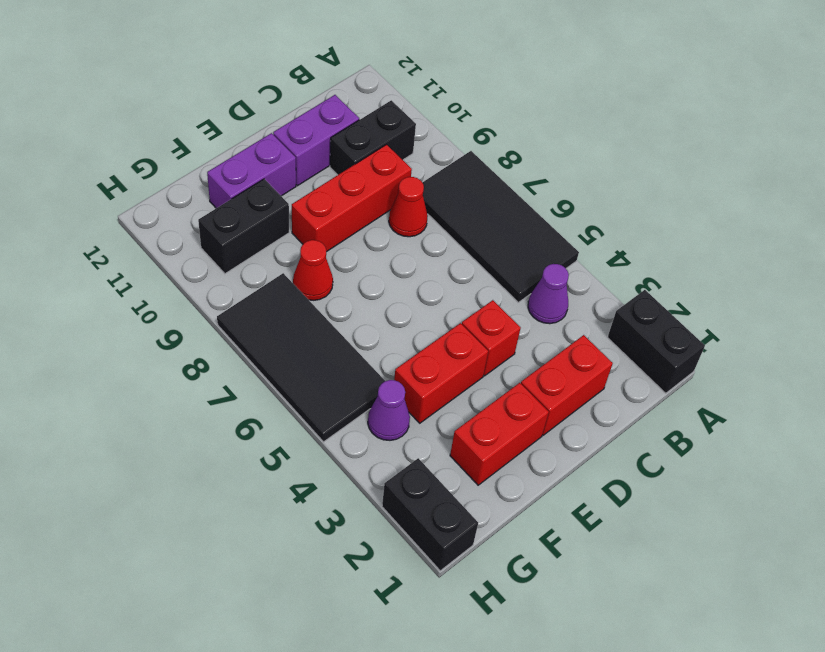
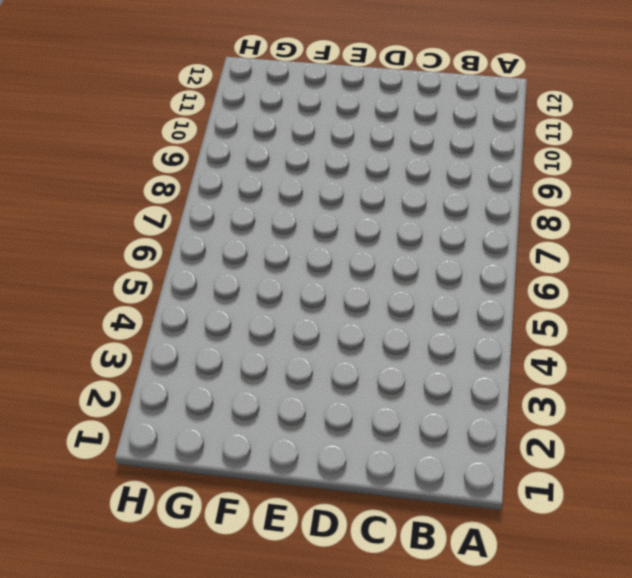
none -> black brick A1:A2 level 1
none -> black tile A5:B8 level 1
none -> purple cone B4 level 1

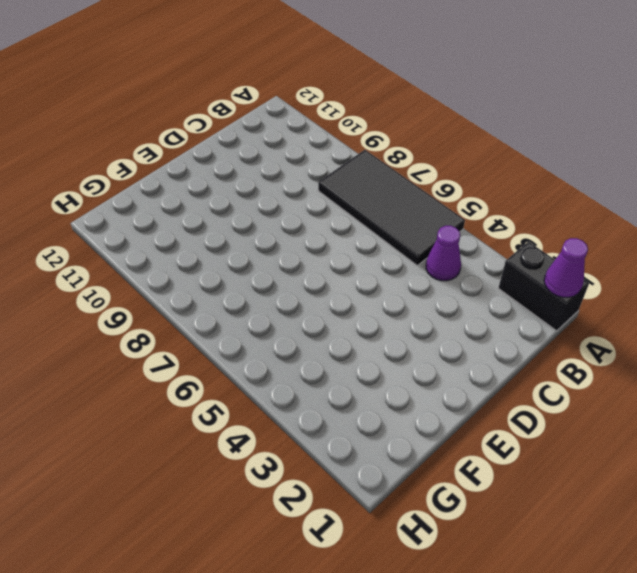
purple cone A1 level 2 -> purple cone G4 level 1
none -> black brick B10:C10 level 1
none -> red brick C2:D2 level 1
none -> red cone C8 level 1

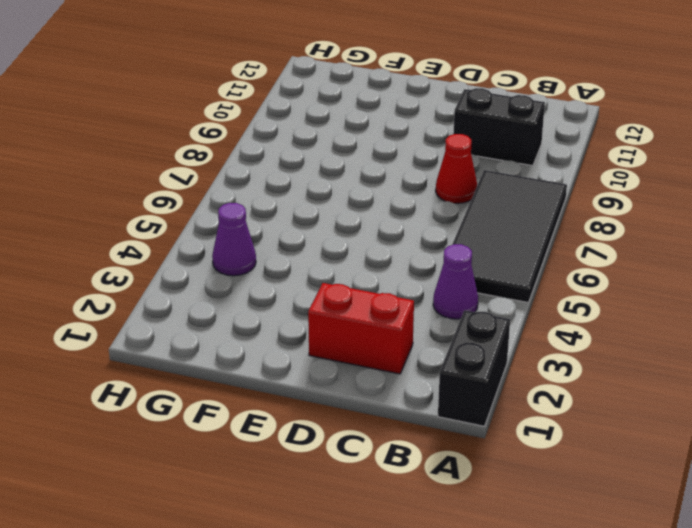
none -> red brick C9:E9 level 1
none -> purple brick C11:D11 level 1
none -> red brick D4 level 1

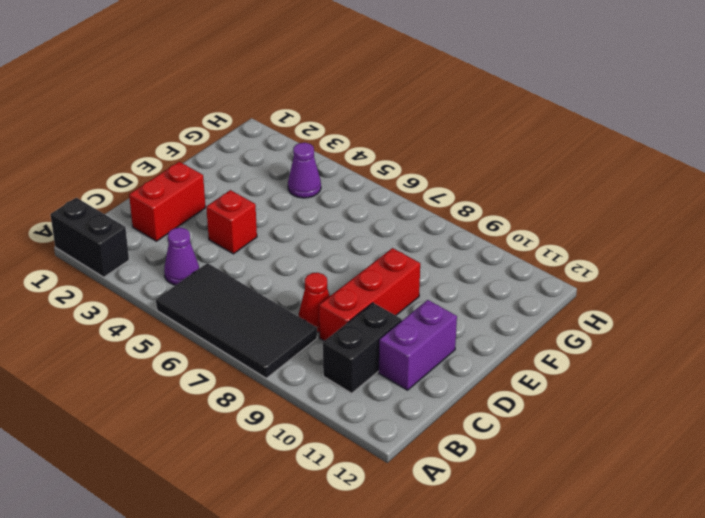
none -> red brick E2:F2 level 1
none -> red brick E4:F4 level 1
none -> purple brick E11:F11 level 1

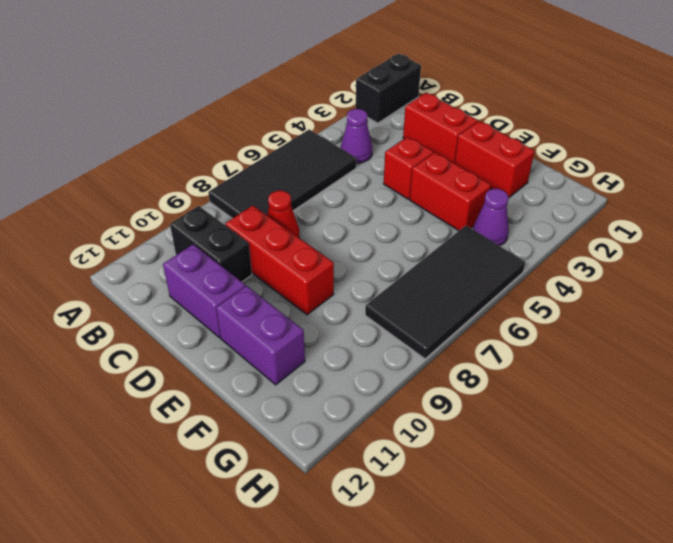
none -> red cone F8 level 1
none -> black brick F10:G10 level 1
none -> black brick H1:H2 level 1

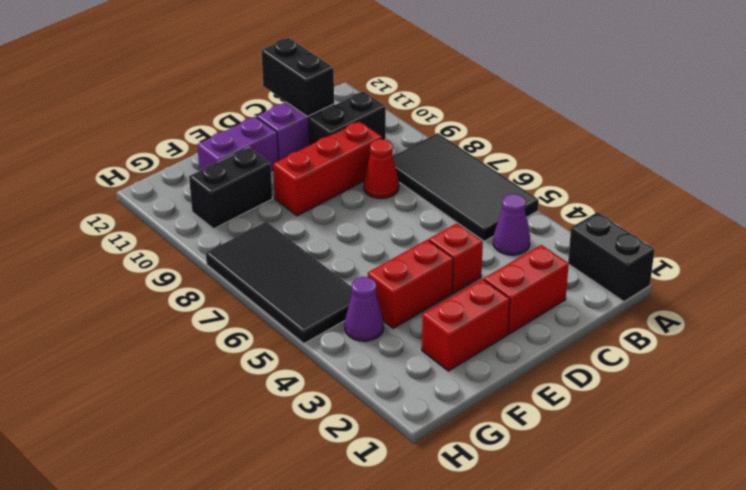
black brick C11:C12 level 2 -> black brick H1:H2 level 1
none -> red cone F8 level 1

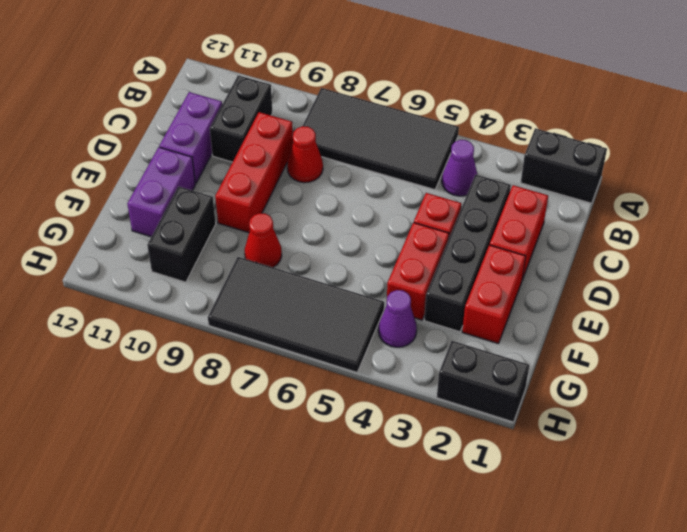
black brick C3:F3 level 1 -> none

